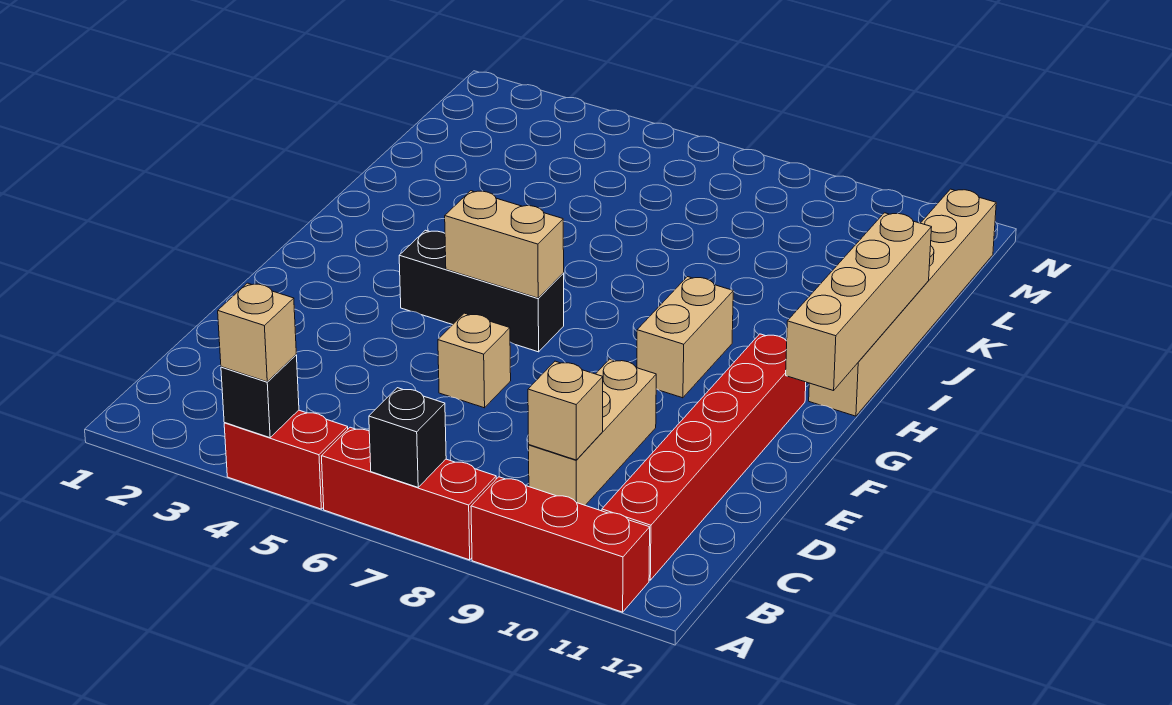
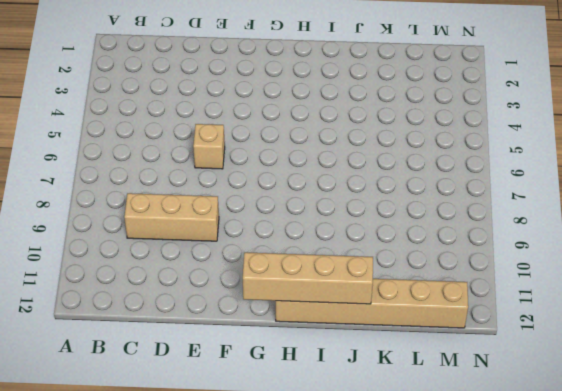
none -> red brick A4:A5 level 1
none -> red brick A6:A8 level 1
none -> red brick A9:A11 level 1

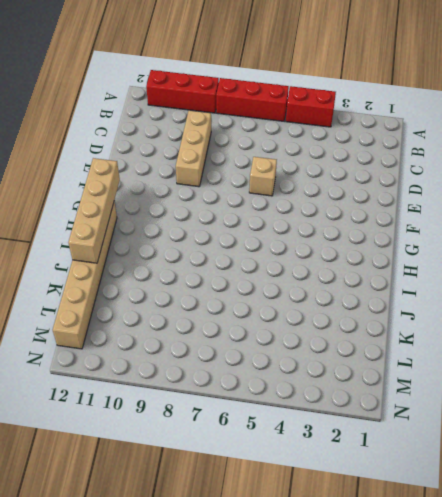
none -> red brick B11:G11 level 1
none -> black brick G4:G6 level 1
none -> tan brick G9:H9 level 1

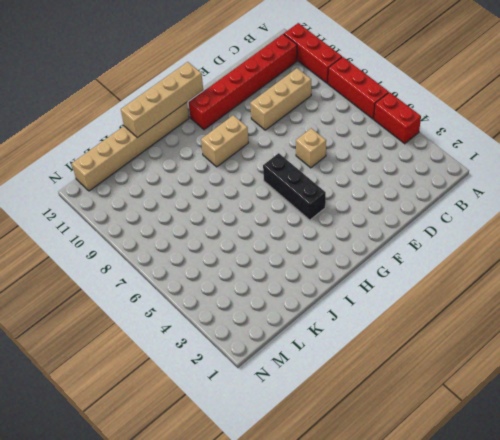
none -> black brick A4 level 2
none -> black brick A7 level 2
none -> tan brick C9 level 2

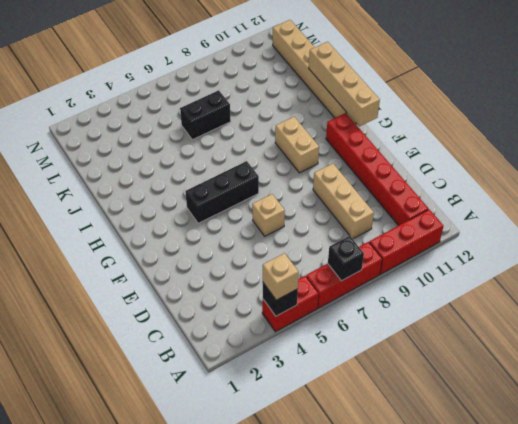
black brick K6:K7 level 1 -> none
none -> tan brick C9 level 2
none -> tan brick G5:G6 level 2

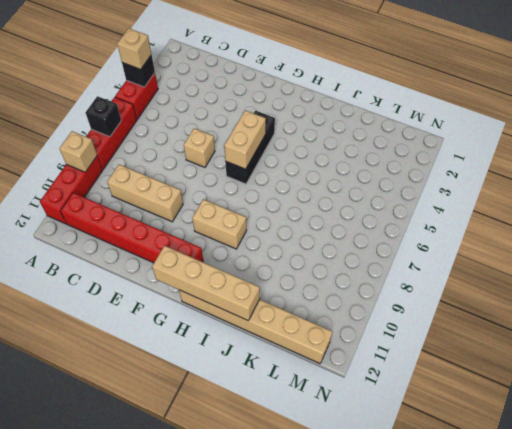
tan brick A9 level 2 -> tan brick C9 level 2

